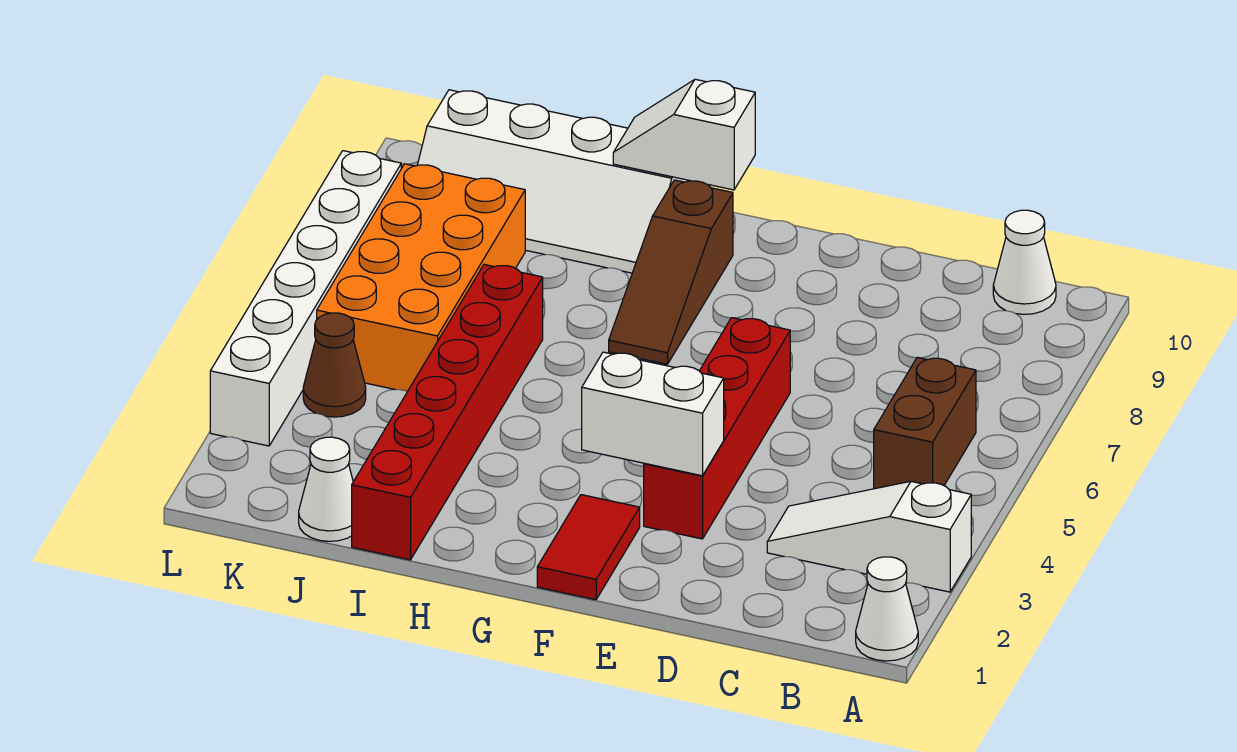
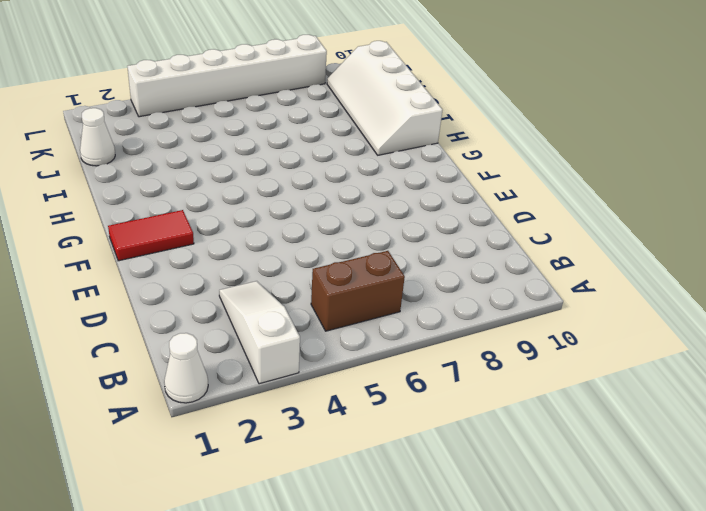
none -> white cone B10 level 1
none -> red brick E3:E6 level 1
none -> brown slope G7:G9 level 1 top 9

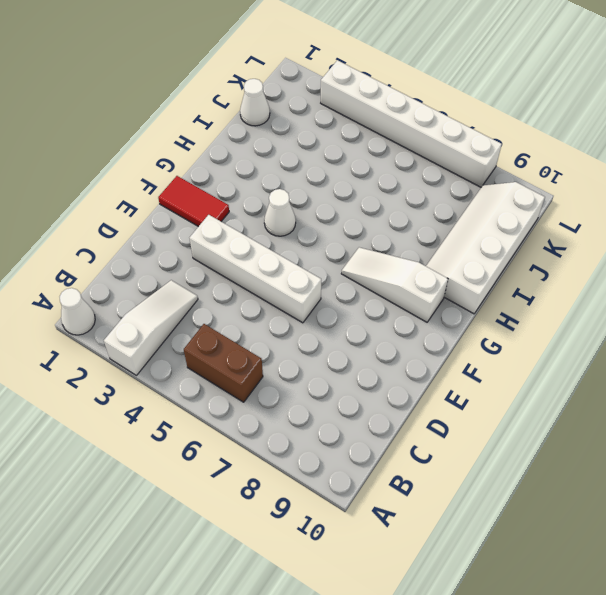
white brick E3:E6 level 1 -> red brick E3:E6 level 1
white cone G4 level 1 -> white cone B10 level 1
white slope G7:G9 level 1 top 9 -> brown slope G7:G9 level 1 top 9
none -> red brick I1:I6 level 1
none -> orange brick J5:K8 level 1
none -> brown cone K4 level 1

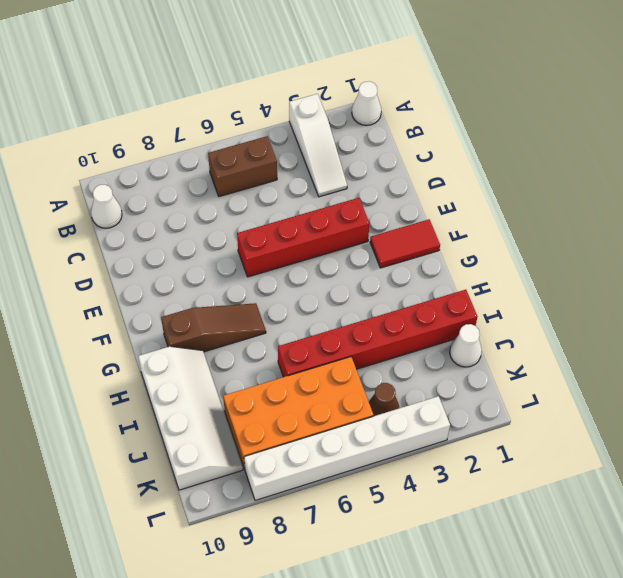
none -> white brick E3:F3 level 2
none -> white slope G10:H10 level 2 top G

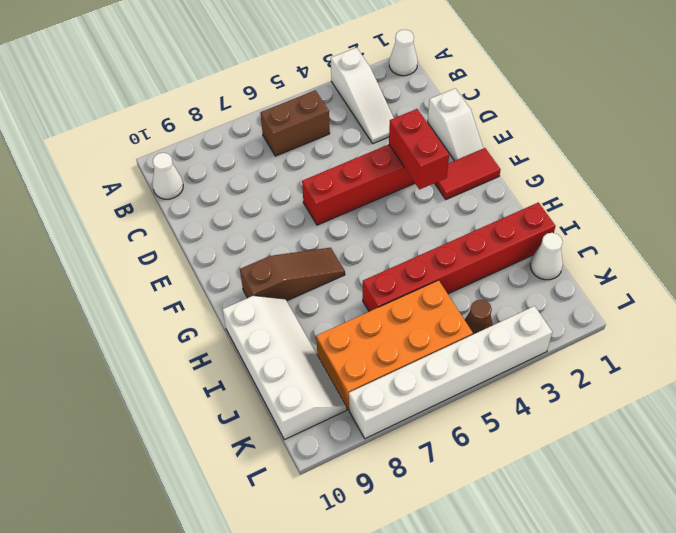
white slope D1:E1 level 1 top D -> white slope G10:H10 level 2 top G
red brick E3:F3 level 2 -> white brick E3:F3 level 2

